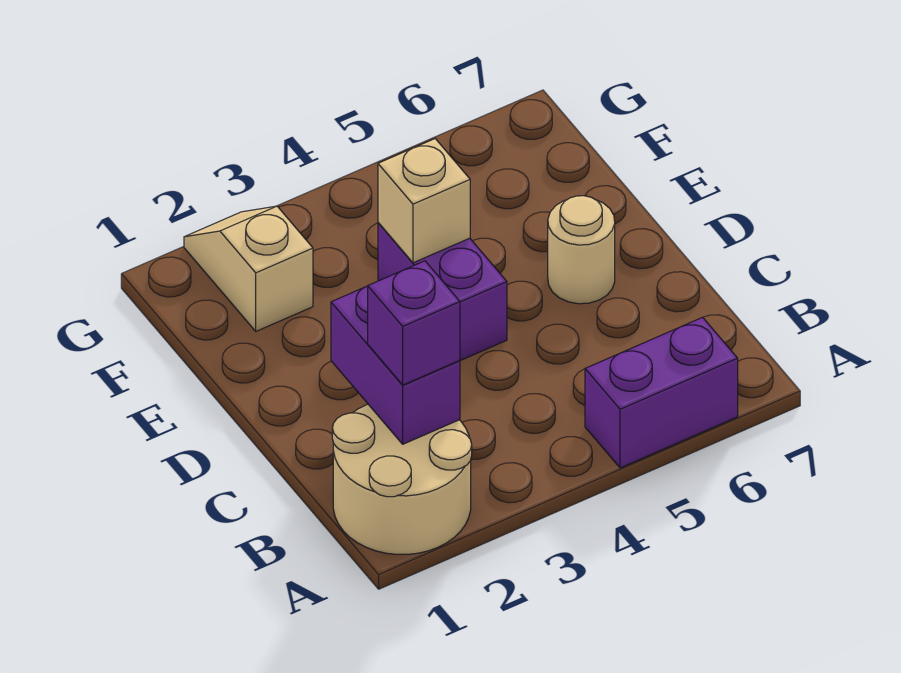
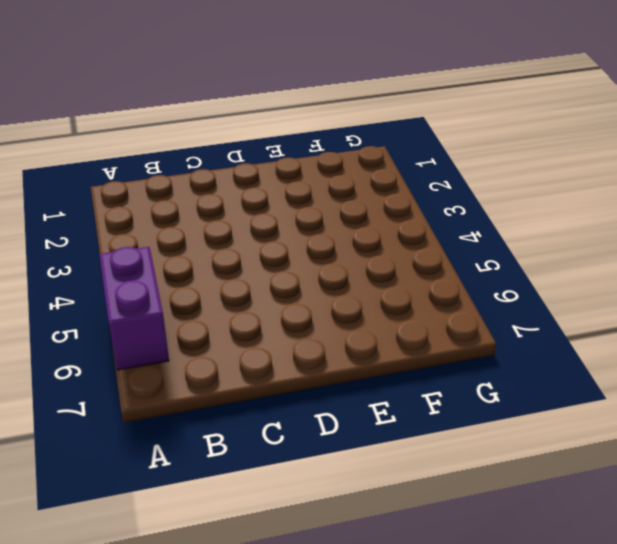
none -> tan round brick A1:B2 level 1
none -> purple brick D4:E4 level 1

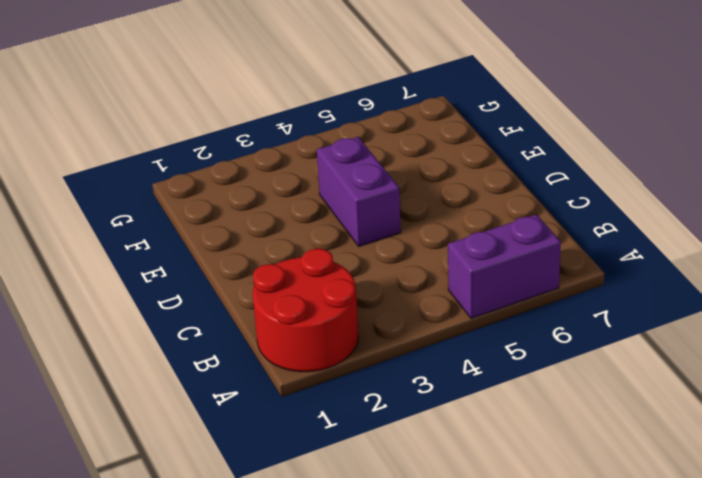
red round brick A1:B2 level 1 -> tan round brick A1:B2 level 1
none -> tan round brick D6 level 1
none -> tan slope F2:G2 level 1 top F

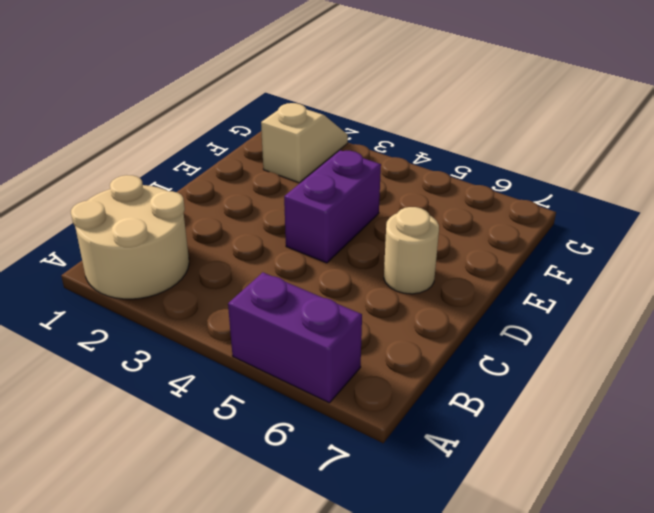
none -> purple brick B2:C2 level 2
none -> tan brick E4 level 2

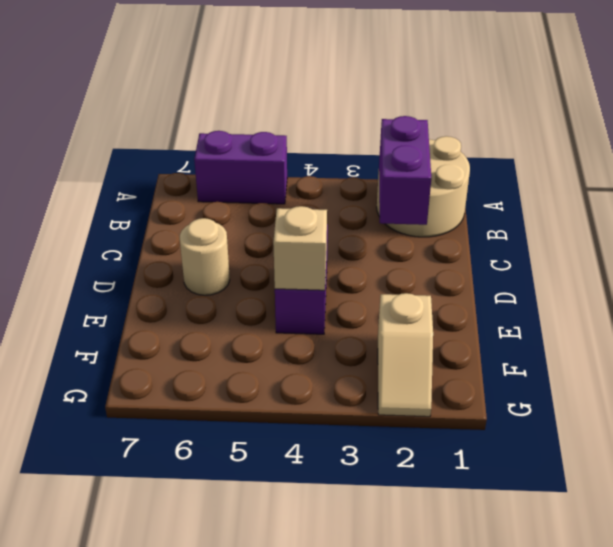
none -> purple brick B2 level 3

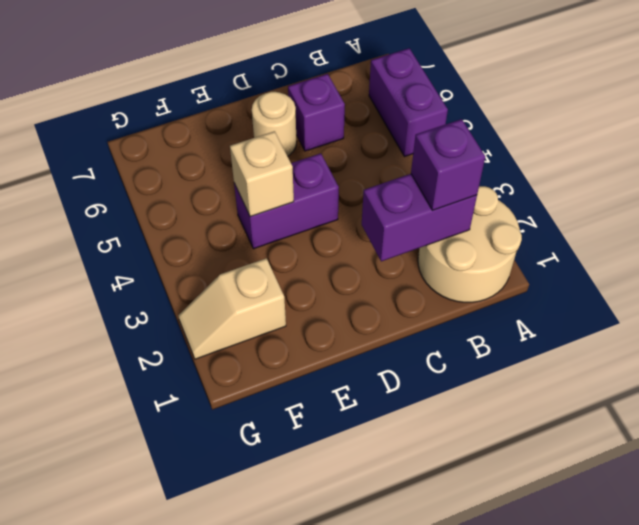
purple brick C6 level 1 -> none

